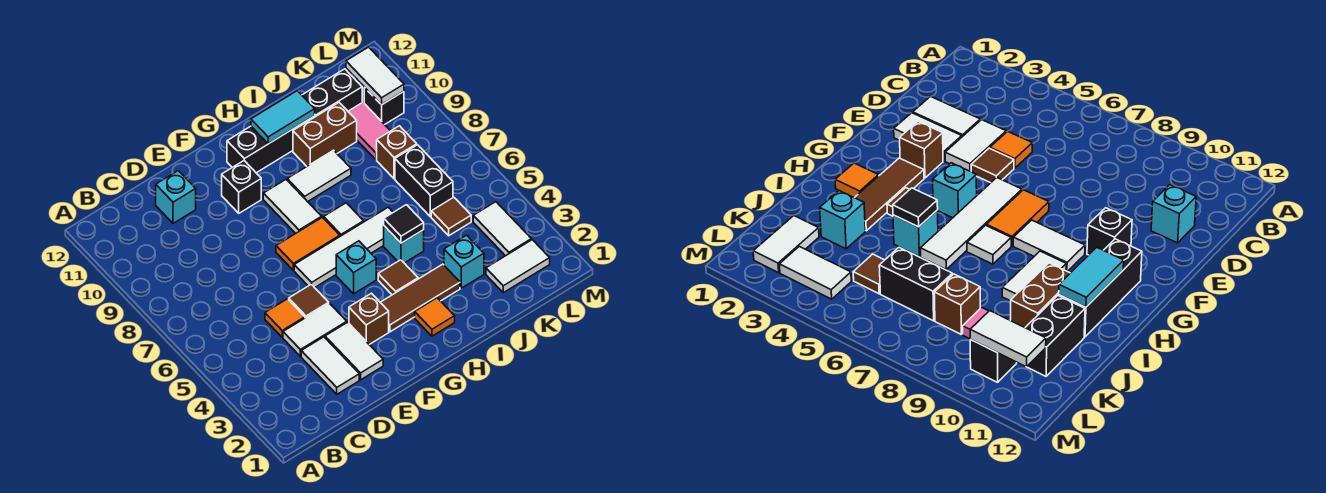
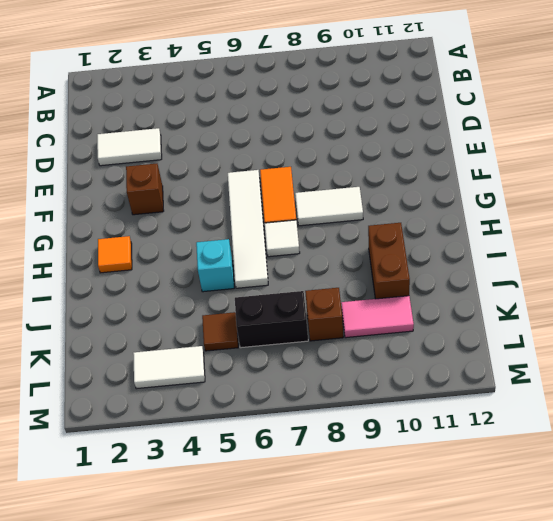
none -> white tile D4:E4 level 1
none -> orange tile D5 level 1
none -> cyan brick D11 level 1
none -> white tile E2:E3 level 1

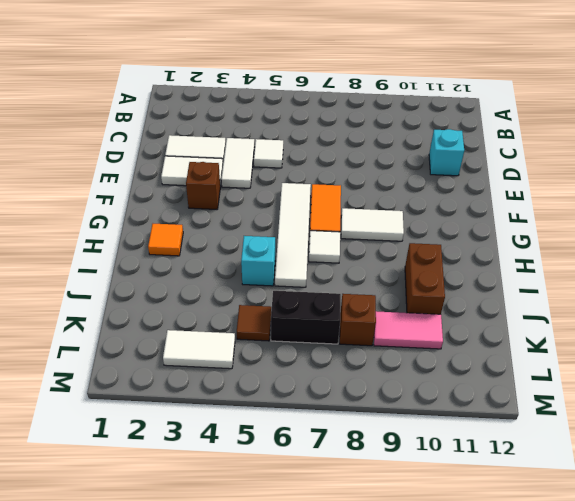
white tile D5 level 1 -> orange tile D5 level 1
none -> brown tile E5 level 1
none -> black brick F10 level 1
none -> brown tile G3:I3 level 1
none -> cyan brick G5 level 1

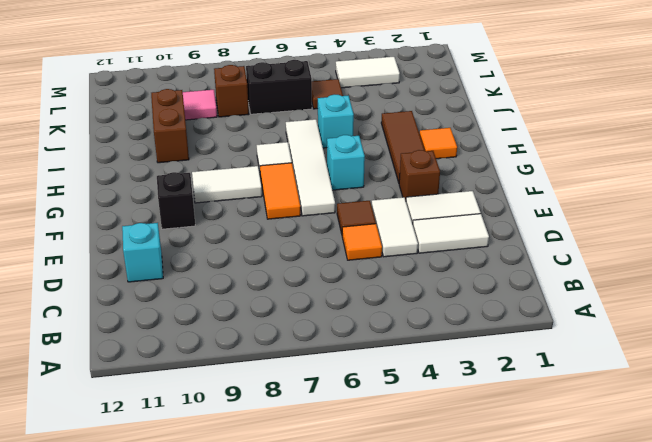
none -> black brick G11:I11 level 1
none -> brown tile H4 level 1
none -> white tile H9:I9 level 1
none -> cyan brick J3 level 1

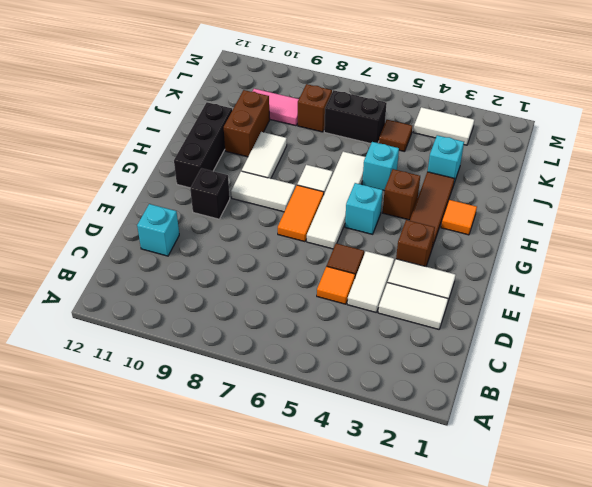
brown brick H4 level 1 -> brown tile H4 level 1
none -> black brick J11:K11 level 1
none -> white tile K2:L2 level 1
none -> black brick L10 level 1
none -> cyan tile H11:I11 level 2

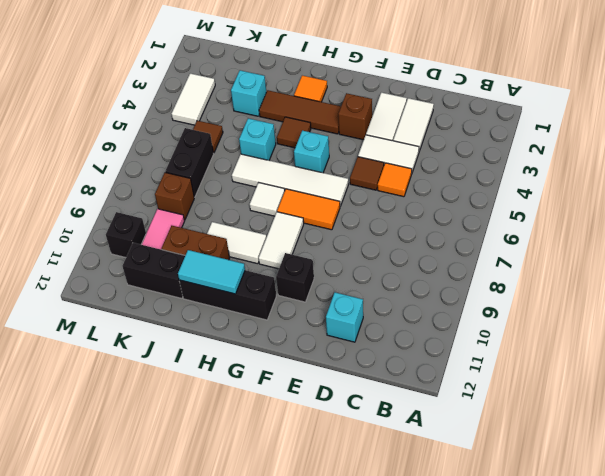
none -> white tile K2:L2 level 1
none -> black tile I5 level 2
none -> white tile L10:L11 level 2

